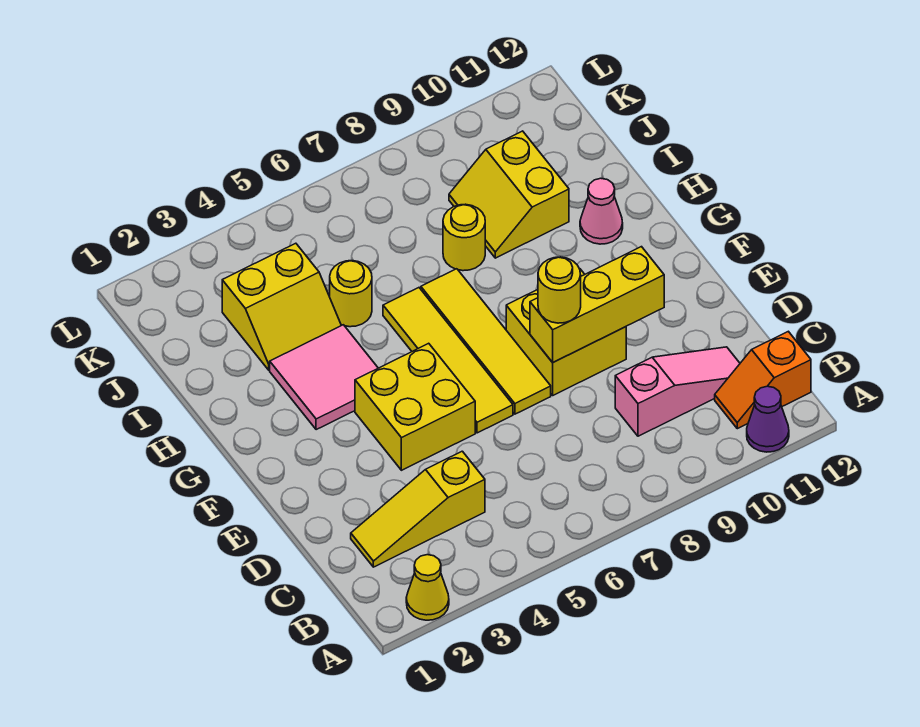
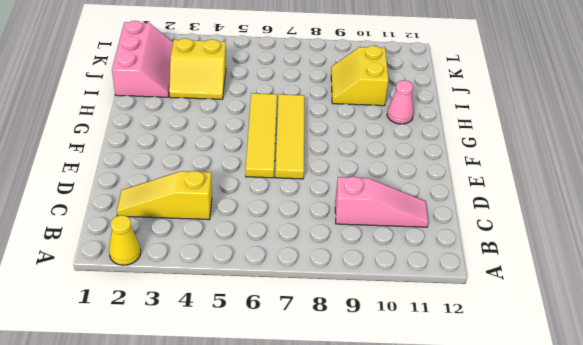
pink slope I1:K2 level 1 top 1 -> none
none -> purple cone A11 level 1
none -> orange slope B11:B12 level 1 top 12
none -> yellow brick E4:F5 level 1

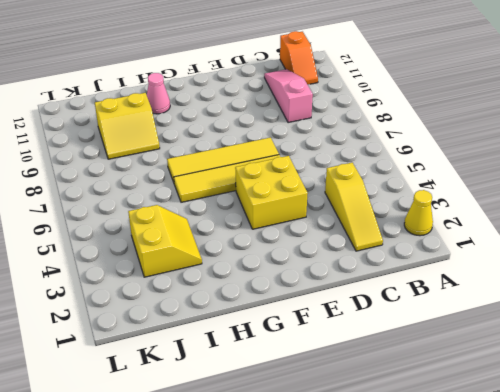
none -> purple cone A11 level 1
none -> yellow brick E8:F9 level 1
none -> pink tile G3:H4 level 1

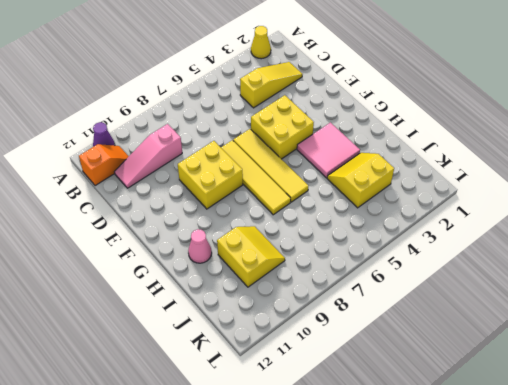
none -> yellow round brick I5 level 1
none -> yellow round brick I8 level 1
none -> yellow brick E8:E10 level 2

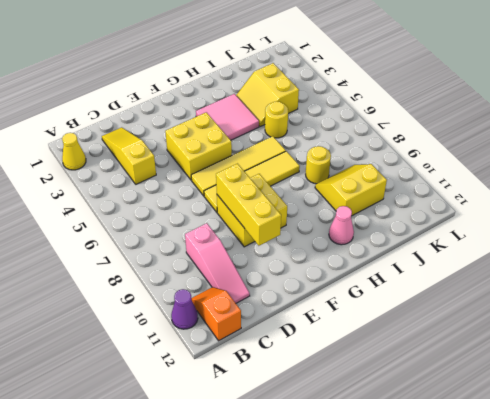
none -> yellow round brick E8 level 3

